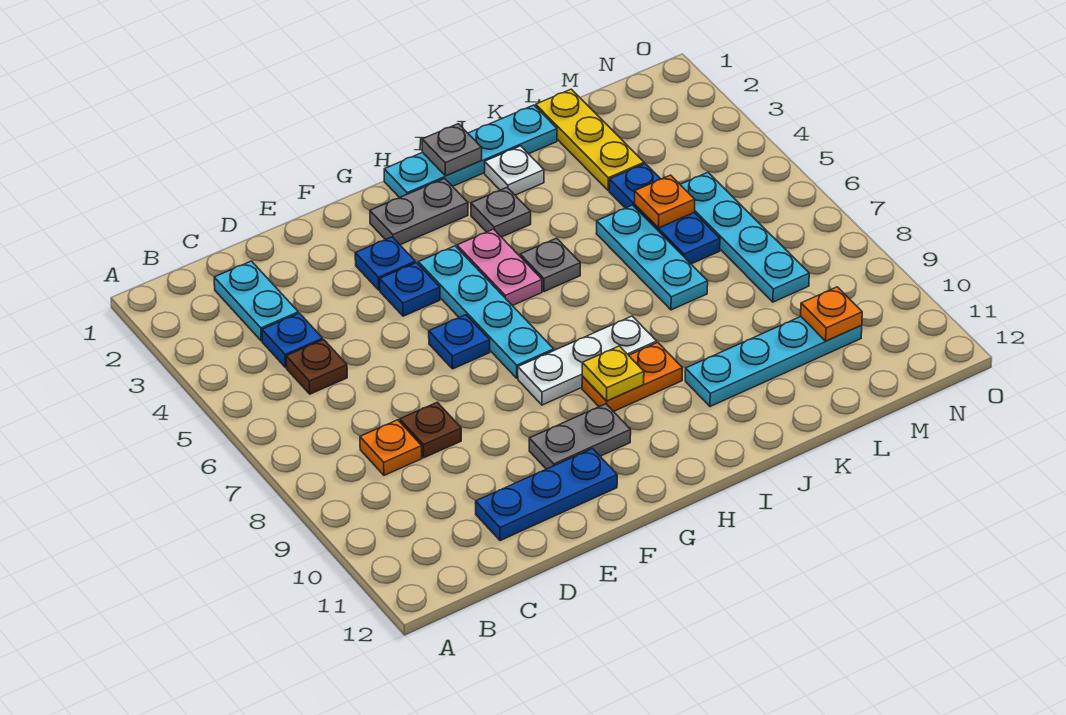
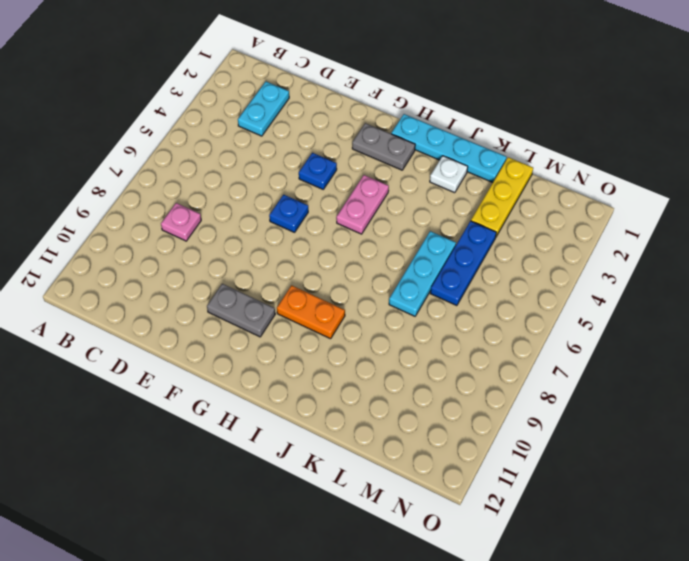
pink plate C8 level 1 -> orange plate C8 level 1
none -> blue plate C4 level 1
none -> brown plate C5 level 1
none -> brown plate D8 level 1

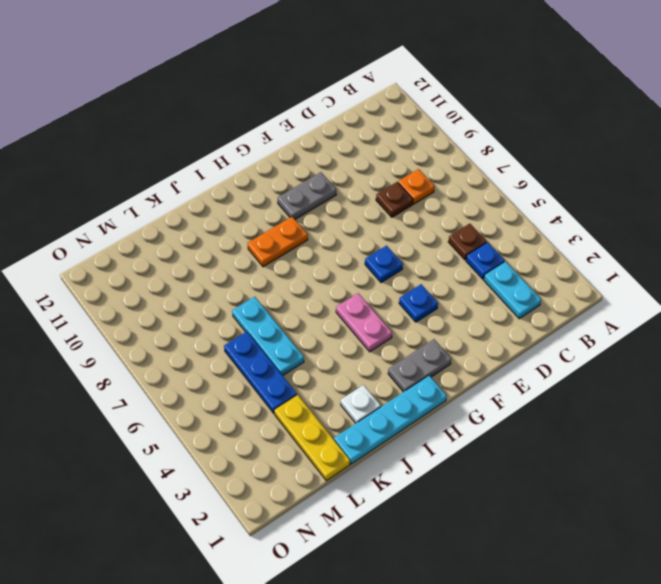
none -> blue plate D11:F11 level 1
none -> blue plate F3 level 1
none -> cyan plate G4:G7 level 1

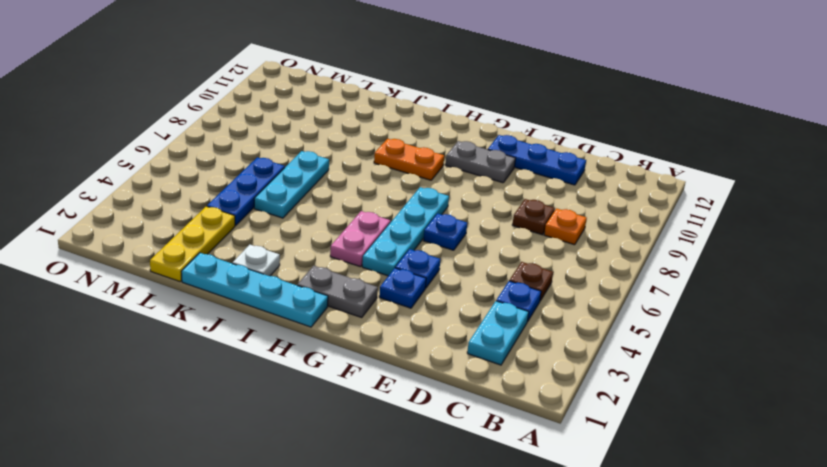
none -> white plate G8:I8 level 1
none -> grey plate I3 level 1
none -> grey plate I5 level 1

